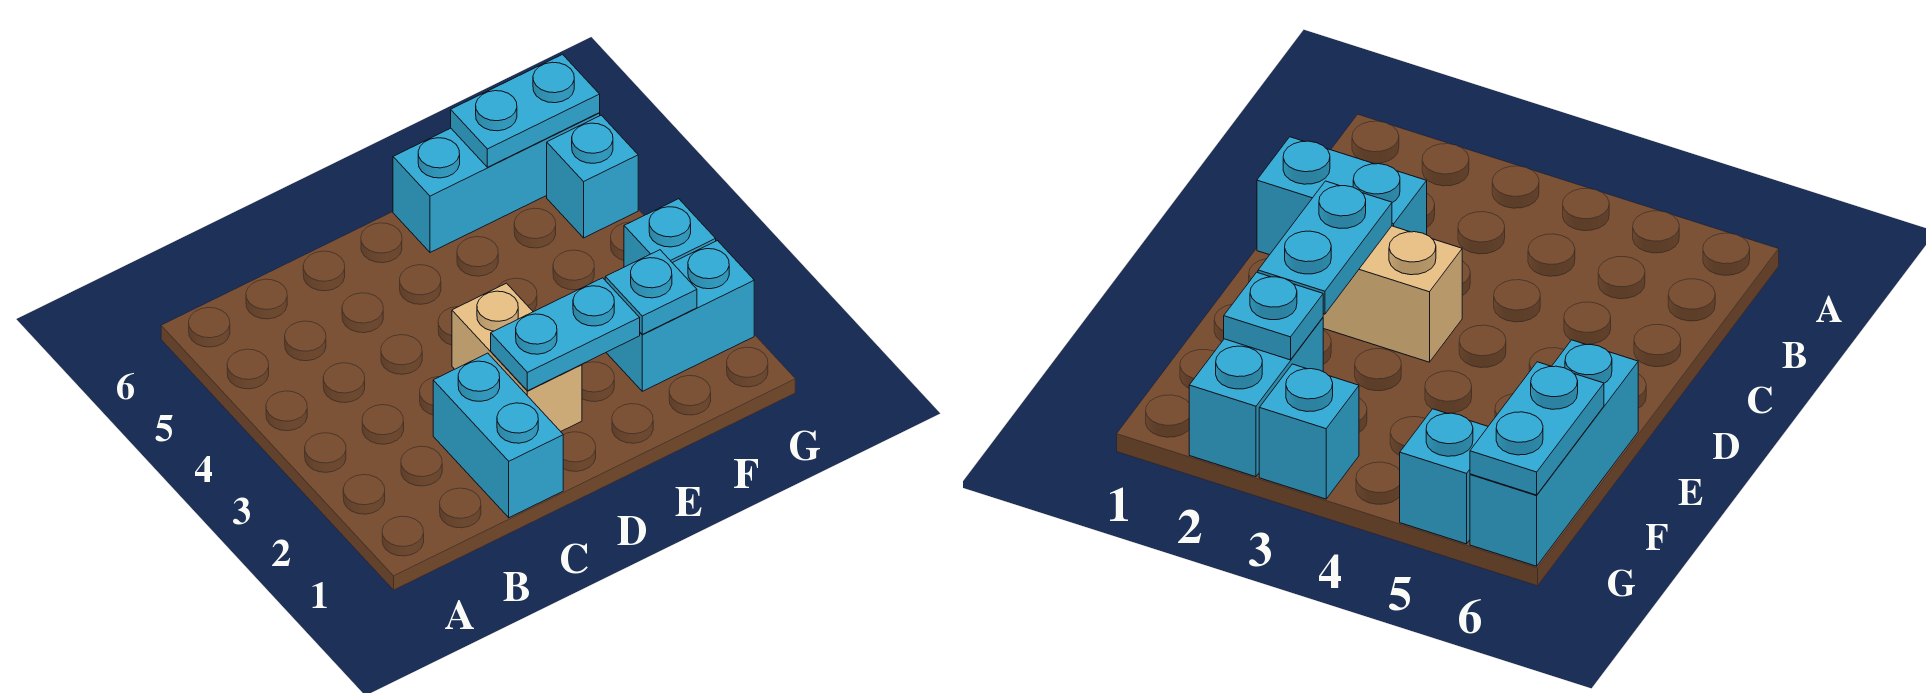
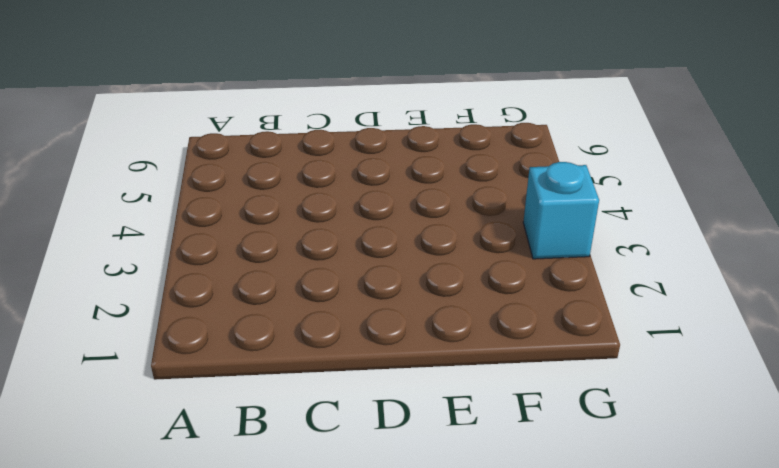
none -> cyan brick C1:C2 level 1
none -> tan brick D2:D3 level 1

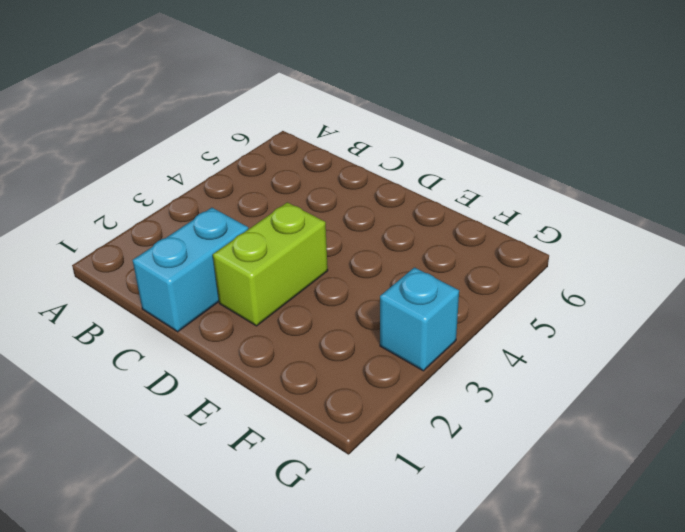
lime brick D2:D3 level 1 -> tan brick D2:D3 level 1
none -> cyan brick E6:G6 level 1
none -> cyan brick F2:G2 level 1

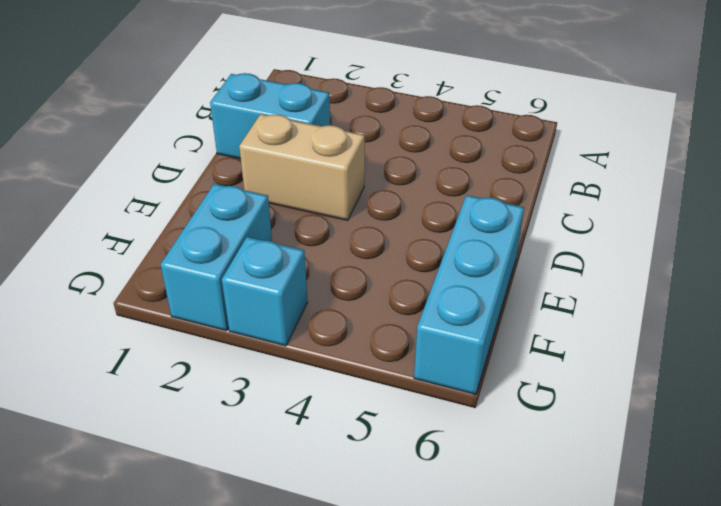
none -> cyan brick G5 level 1
none -> cyan plate D2:E2 level 2

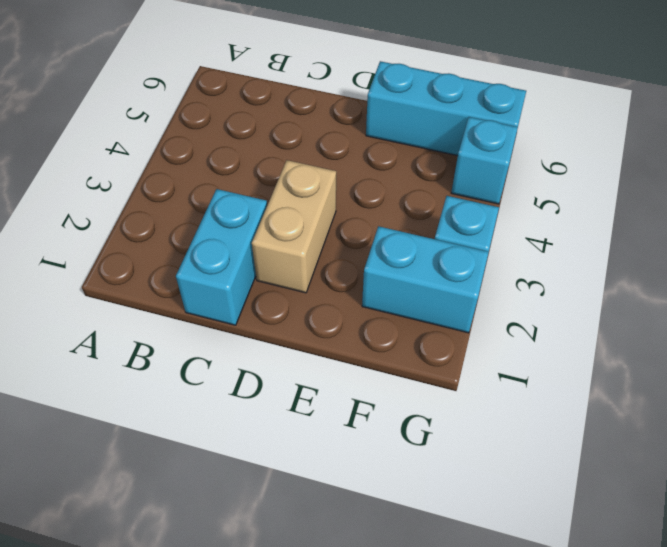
none -> cyan plate D2:E2 level 2
none -> cyan plate F2 level 2

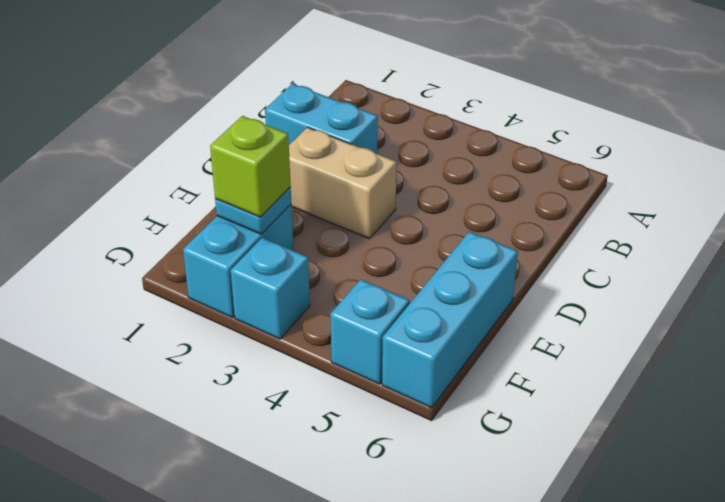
lime brick F2 level 3 -> none
none -> cyan plate D2:E2 level 2
none -> cyan plate F6:G6 level 2

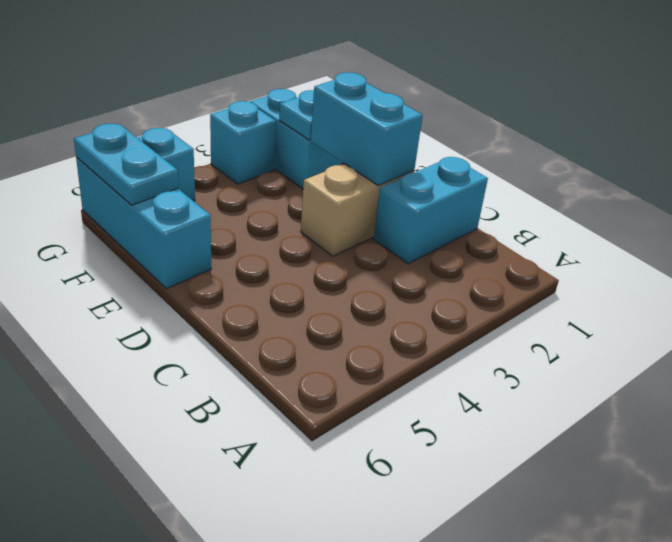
cyan brick D2:E2 level 2 -> cyan plate D2:E2 level 2

